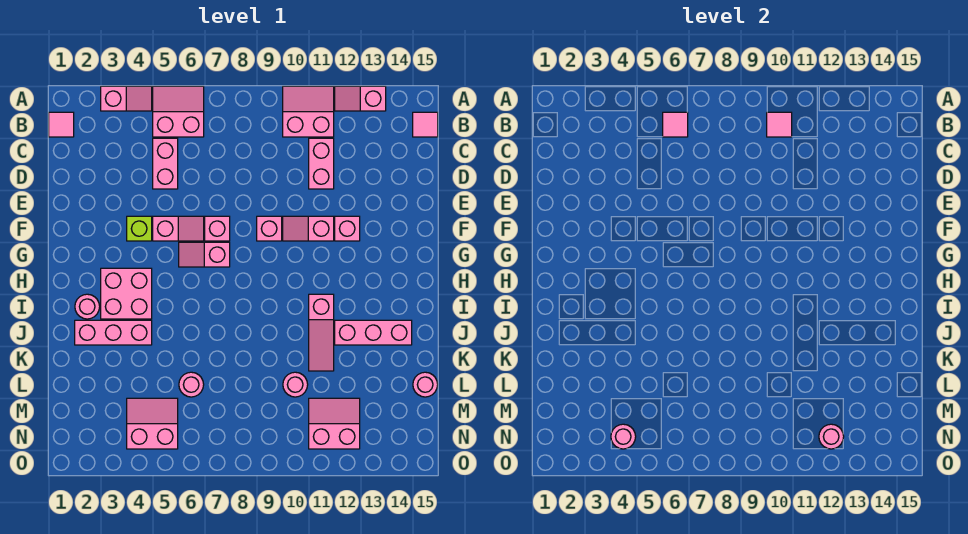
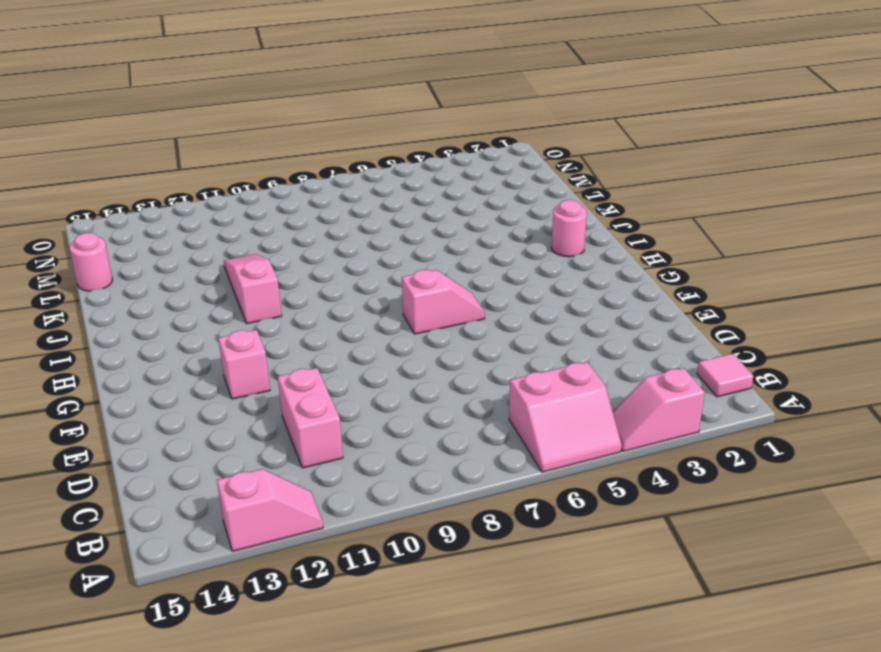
none -> pink slope A10:B11 level 1 top B
none -> pink tile B15 level 1
none -> pink brick C5:D5 level 1

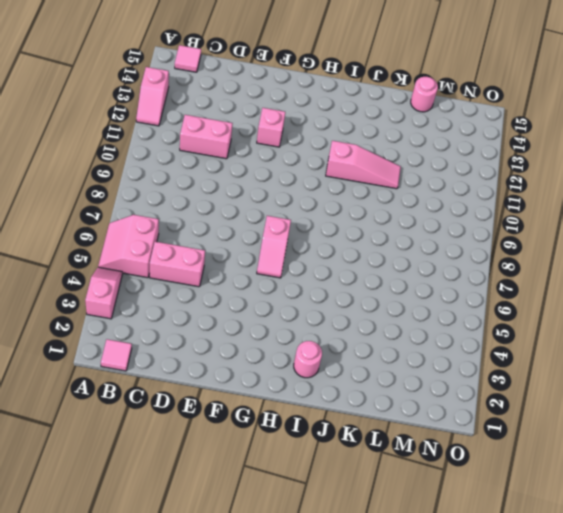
none -> pink slope A10:B11 level 1 top B
none -> lime brick F4 level 1
none -> pink slope F5:F6 level 1 top 5

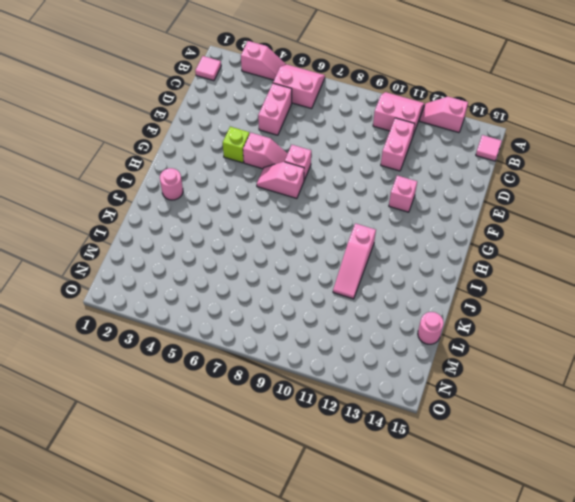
none -> pink brick F9 level 1
none -> pink slope F10:F11 level 1 top 11
none -> pink brick H3:I4 level 1

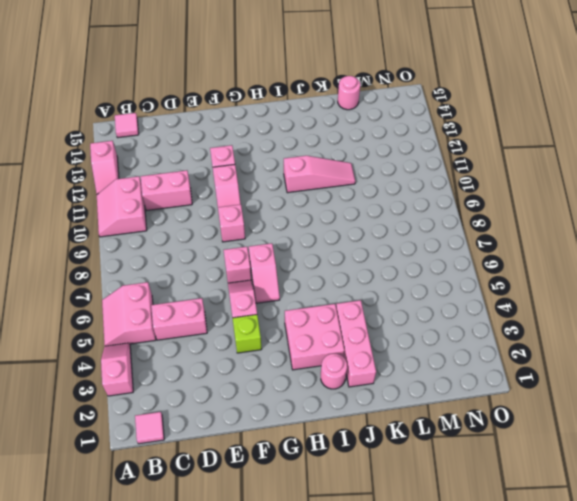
none -> pink brick J12:J14 level 1
none -> pink round brick L6 level 1
none -> pink round brick L10 level 1

